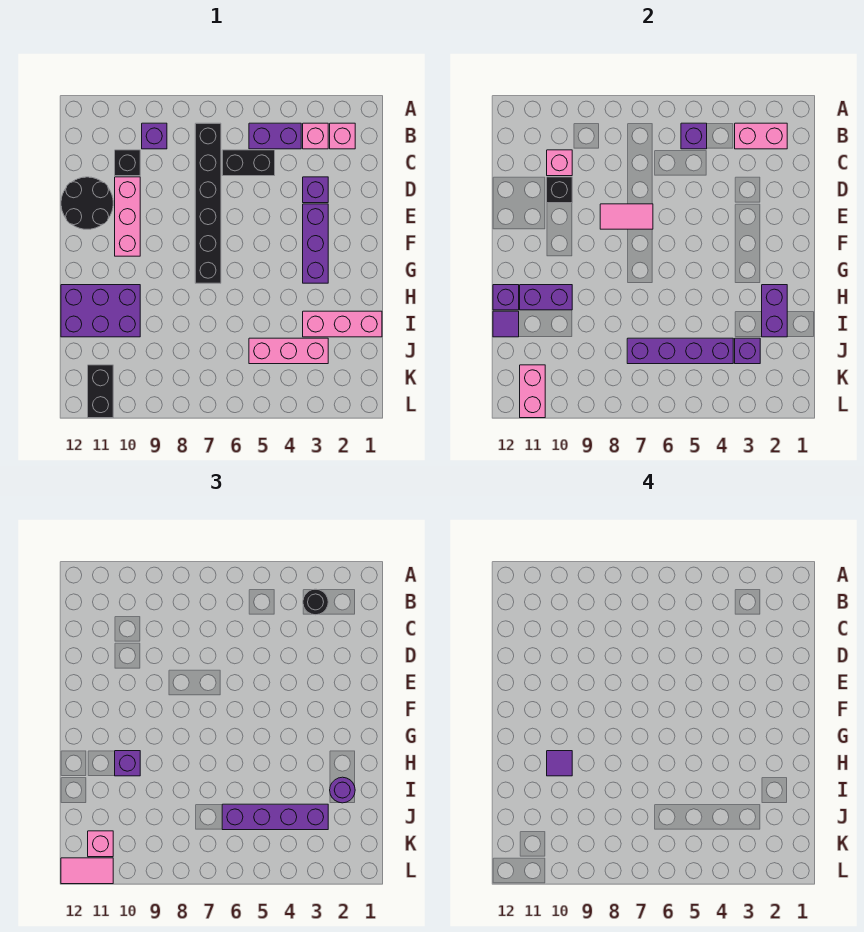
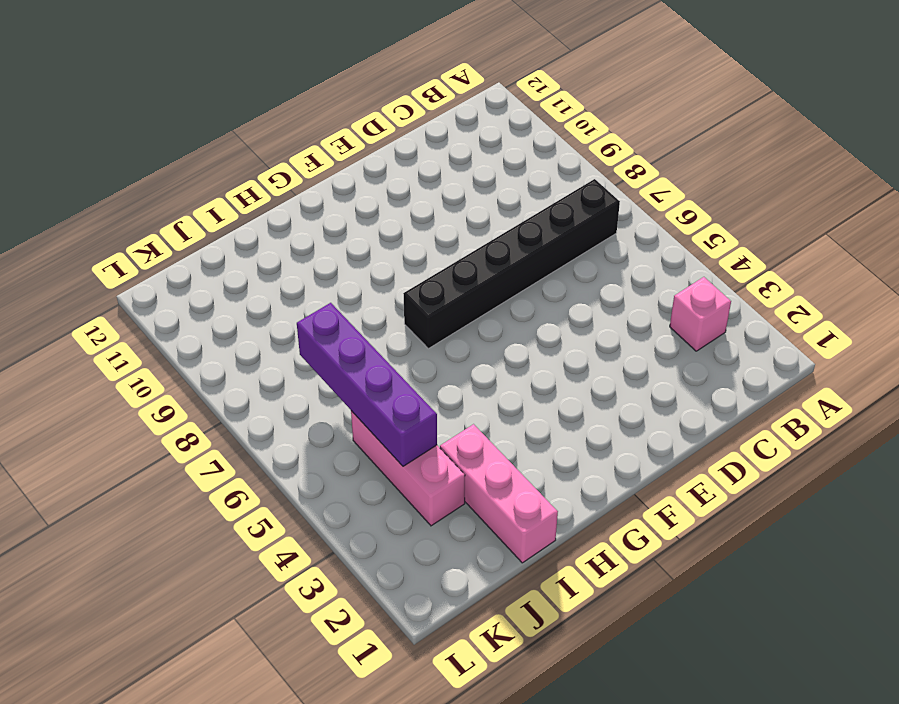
none -> pink brick B2 level 1
none -> purple brick B4:B5 level 1
none -> purple brick B9 level 1
none -> black brick C5:C6 level 1

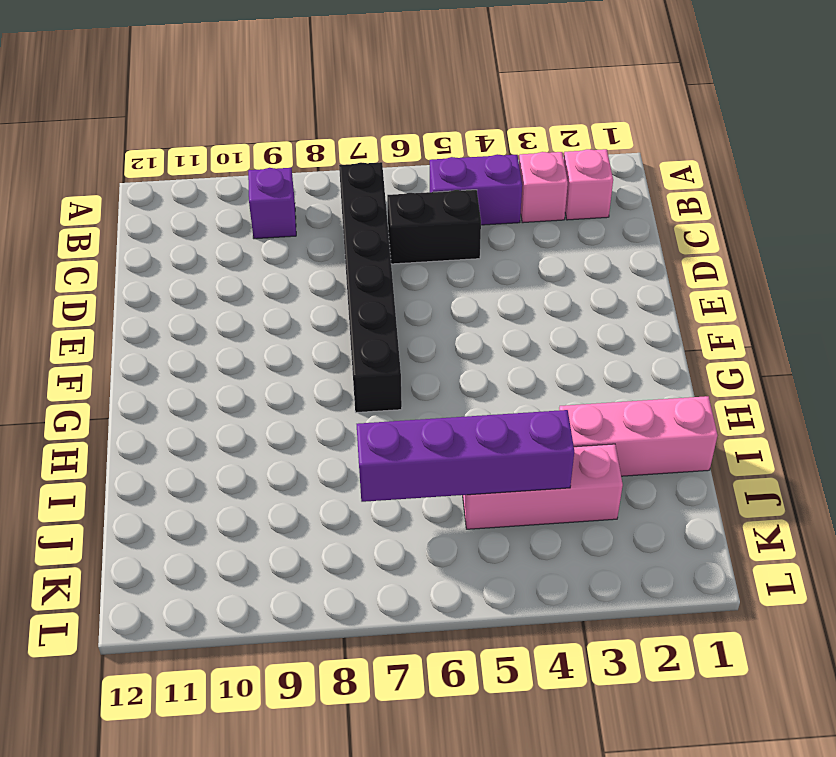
none -> black brick C10 level 1
none -> purple brick D3 level 1
none -> pink brick D10:F10 level 1
none -> black round brick D11:E12 level 1

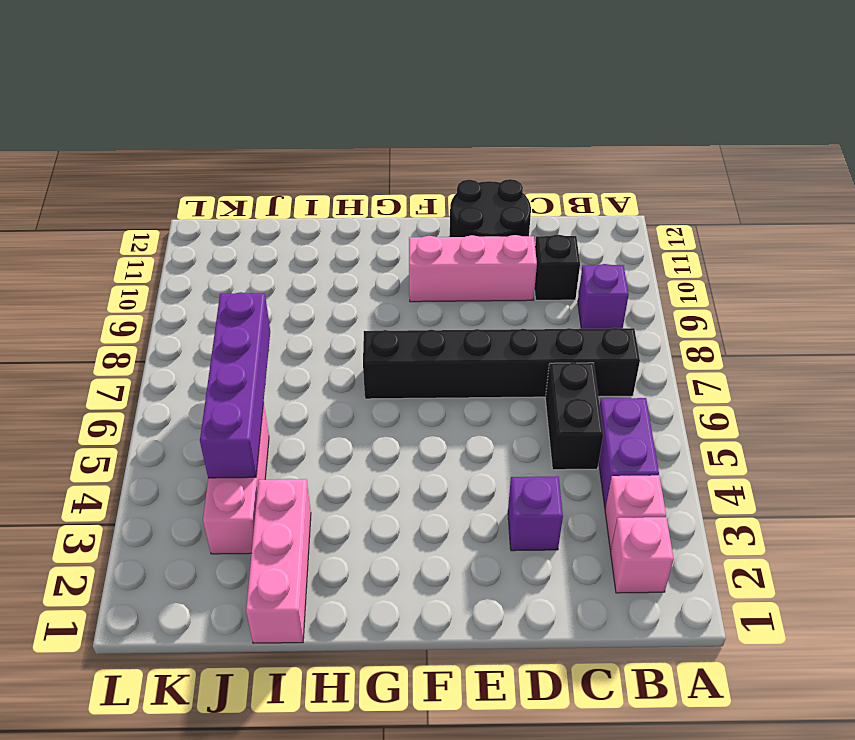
none -> purple brick E3:G3 level 1
none -> purple brick H10:I12 level 1
none -> black brick K11:L11 level 1
none -> pink brick B2:B3 level 2

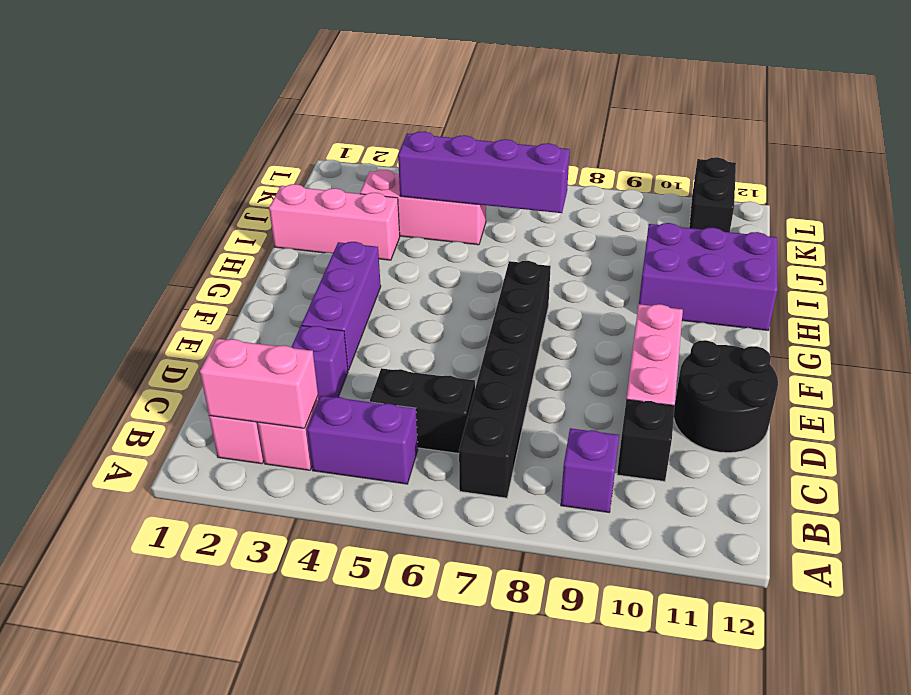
none -> purple brick B5 level 2
none -> pink brick C10 level 2
none -> black brick D10 level 2
none -> pink tile E7:E8 level 2

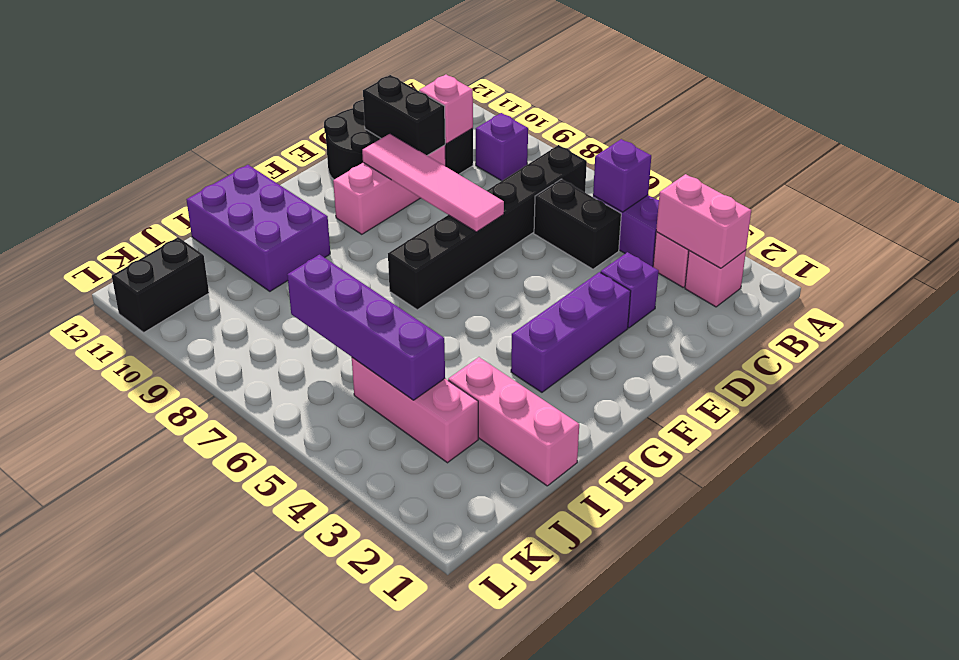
black brick D10:D11 level 2 -> black brick D10 level 2
pink tile E7:E10 level 2 -> pink tile E7:E8 level 2
none -> purple brick H2:I2 level 2
none -> purple brick H10:H11 level 2
none -> purple brick H12 level 2
none -> purple tile I12 level 2

